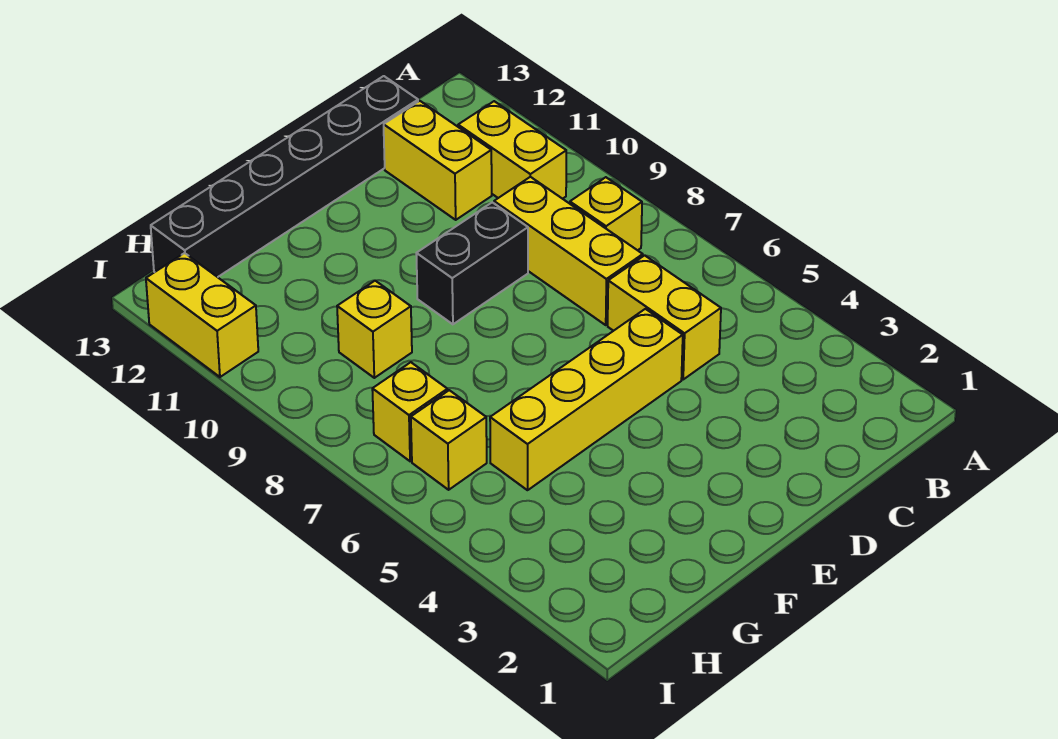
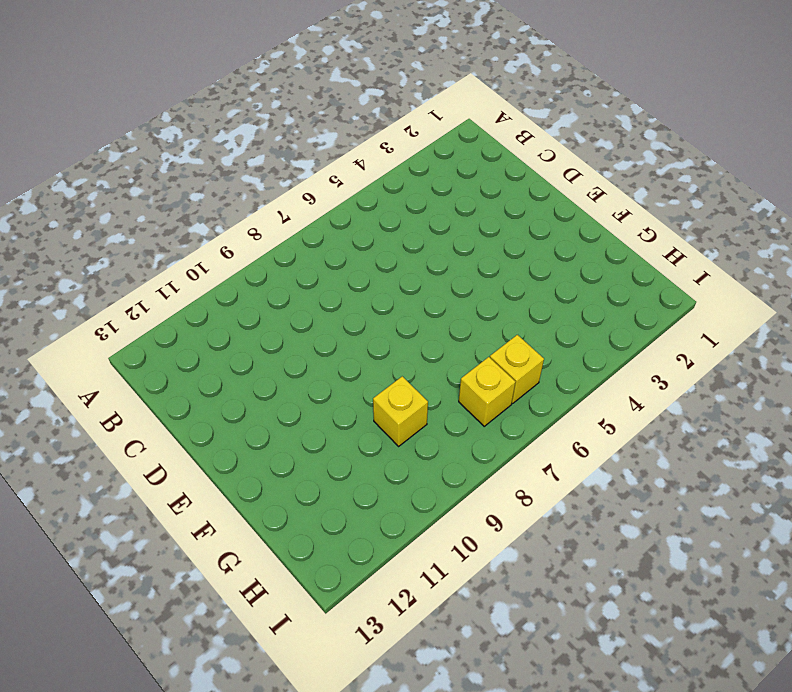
none -> yellow brick B8 level 1
none -> yellow brick B10:B11 level 1
none -> yellow brick C5:C6 level 1

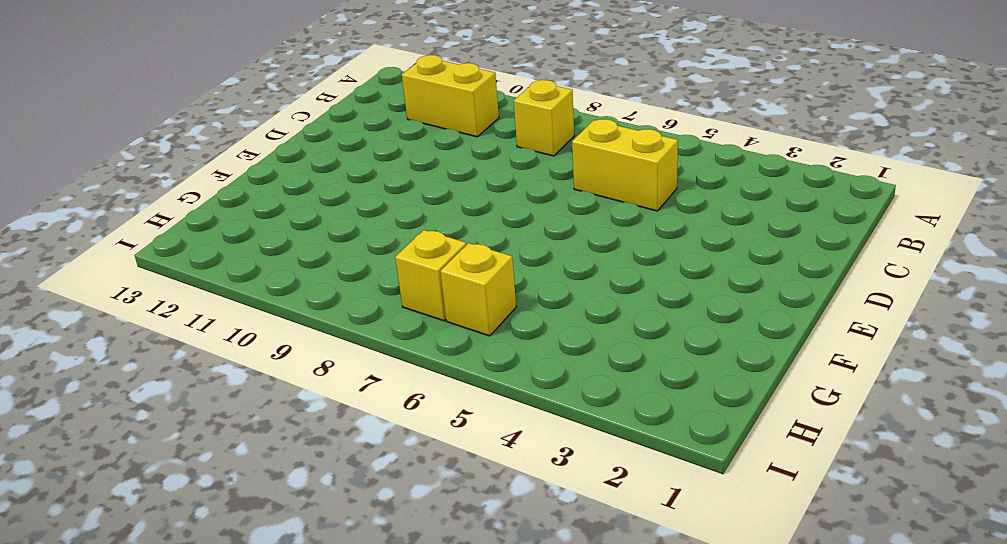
none -> yellow brick C7:C9 level 1
none -> yellow brick C11:C12 level 1
none -> black brick C13:H13 level 1

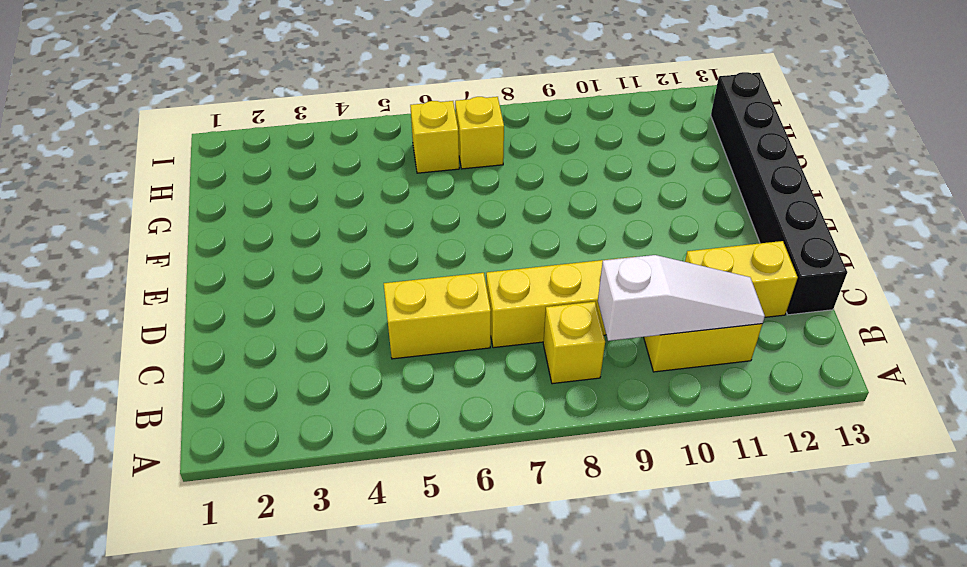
white slope B9:B11 level 2 top 9 -> none
none -> yellow brick D5:G5 level 1
none -> black brick D9:E9 level 1
none -> yellow brick G9 level 1

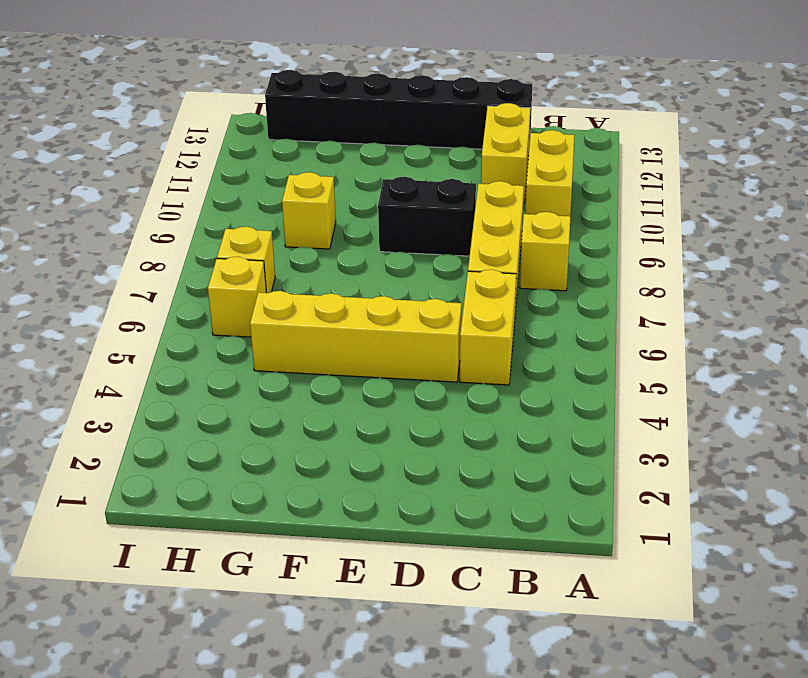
none -> yellow brick I11:I12 level 1

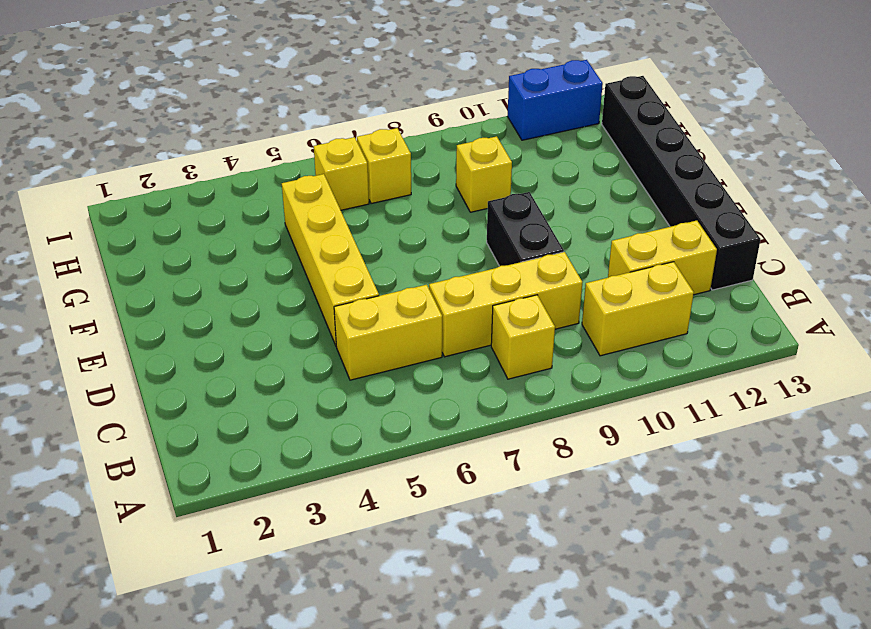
blue brick I11:I12 level 1 -> yellow brick I11:I12 level 1

